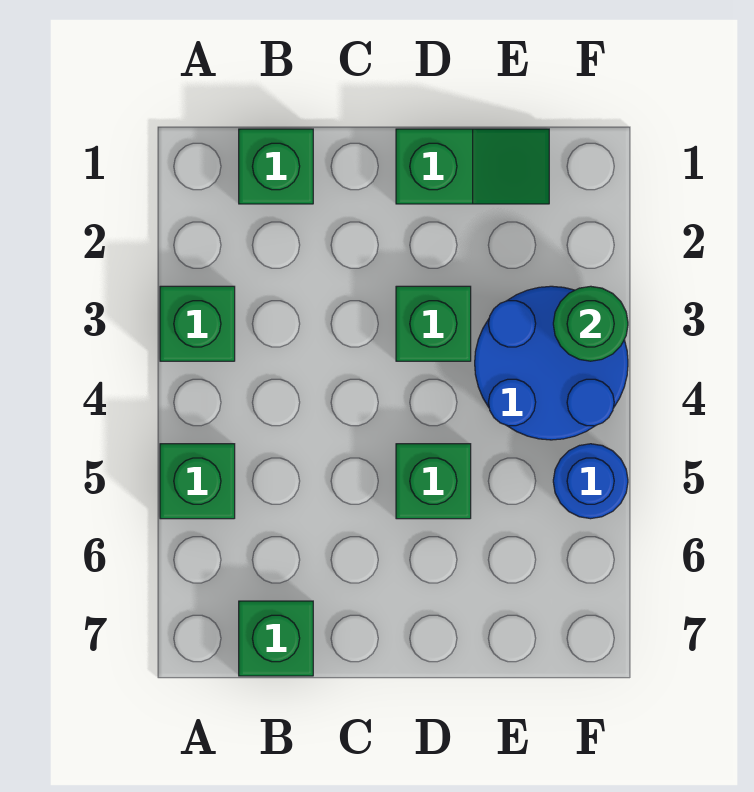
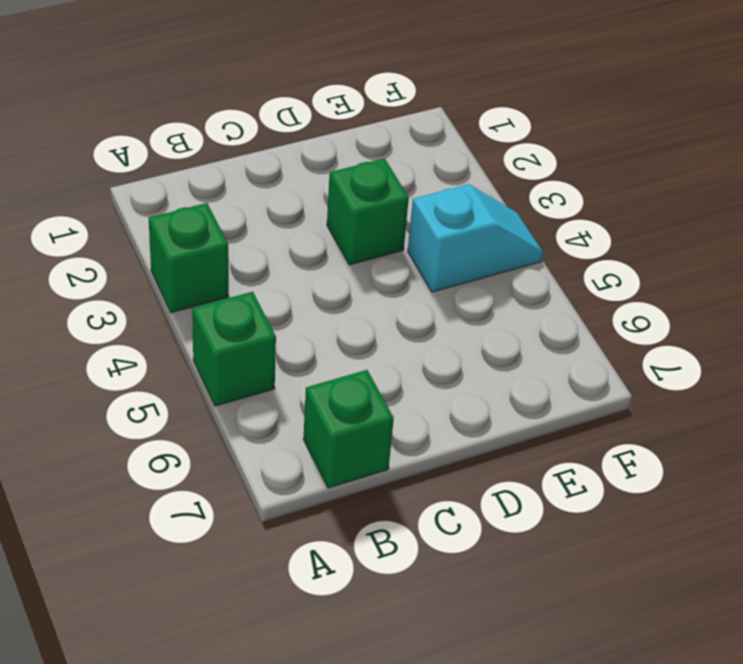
cyan slope E4:F4 level 1 top E -> blue round brick E3:F4 level 1
none -> green brick B1 level 1
none -> green slope D1:E1 level 1 top D

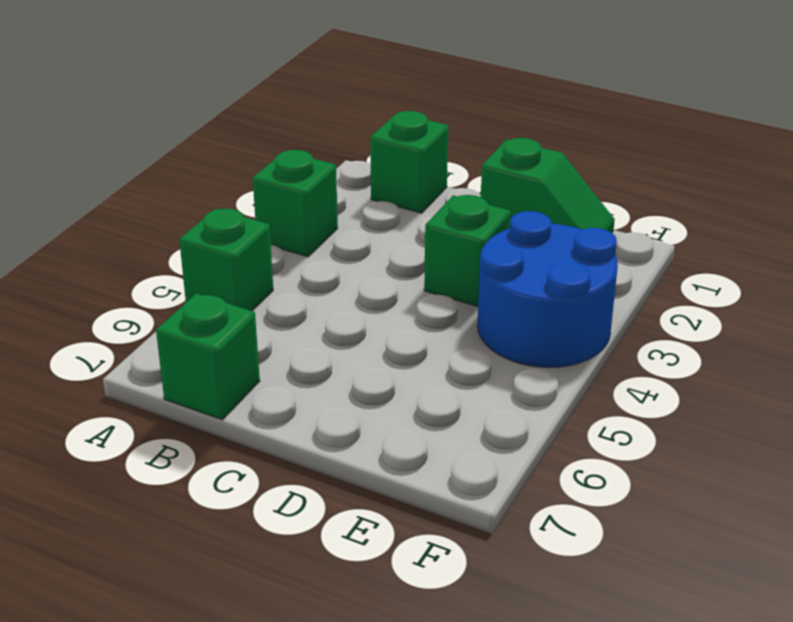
none -> green brick D5 level 1
none -> blue round brick F5 level 1

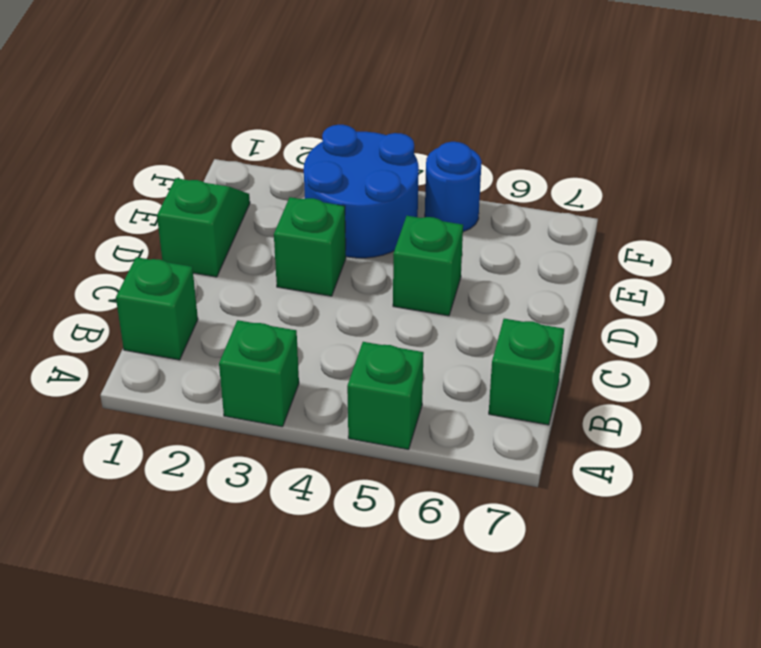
none -> green round brick F3 level 2

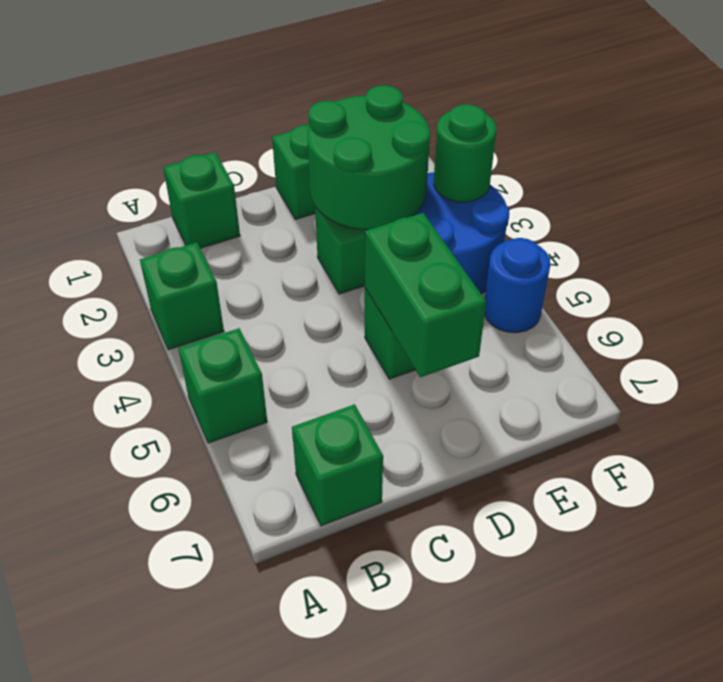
green round brick D2:E3 level 2 -> none
green brick D5:D6 level 2 -> none

